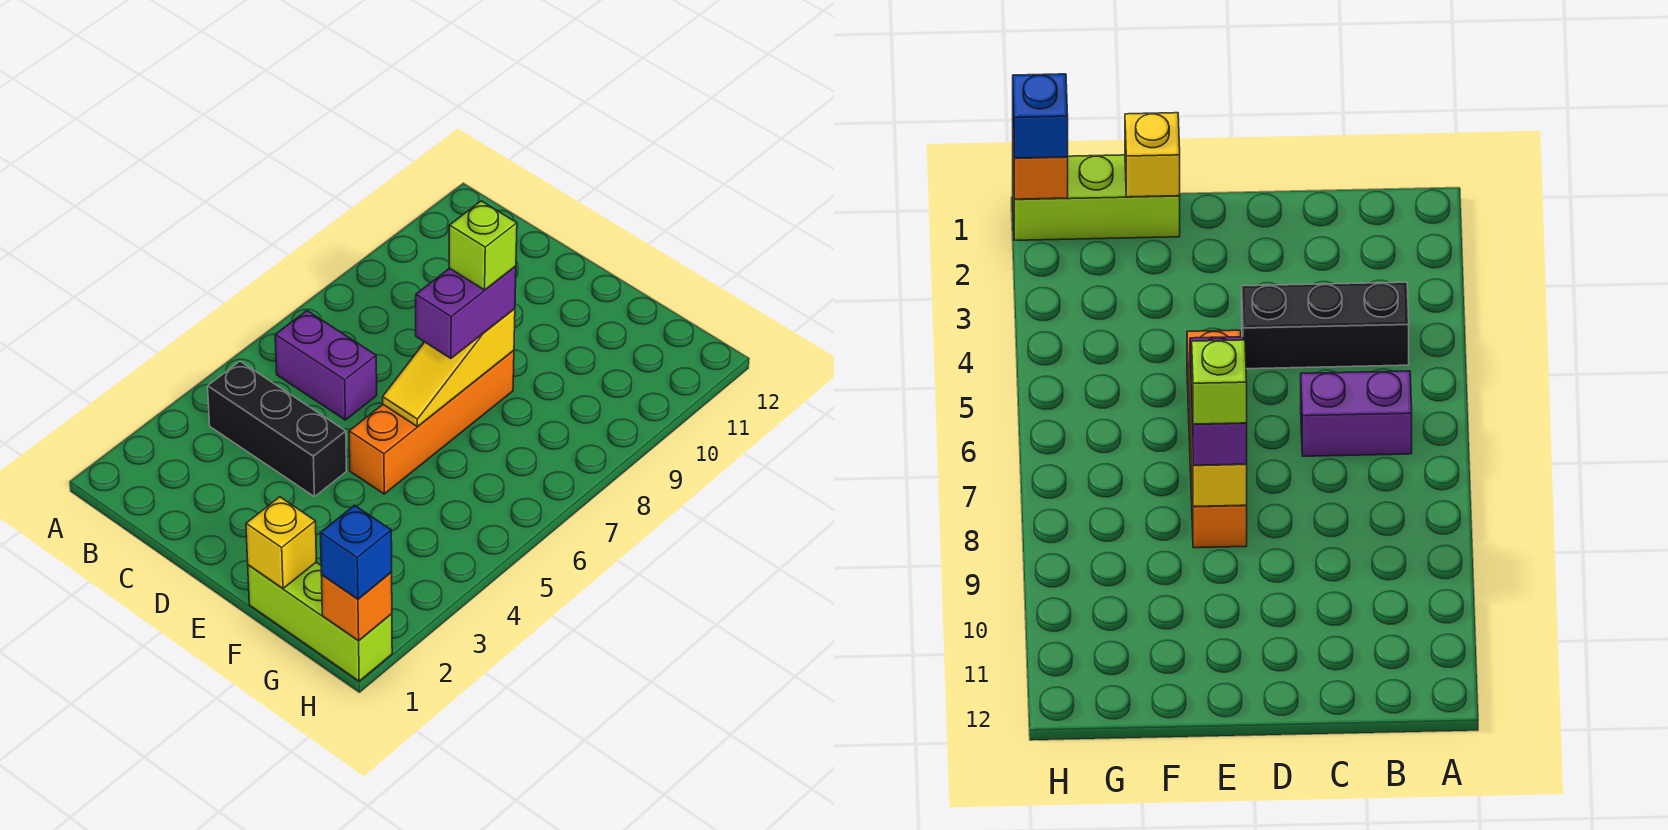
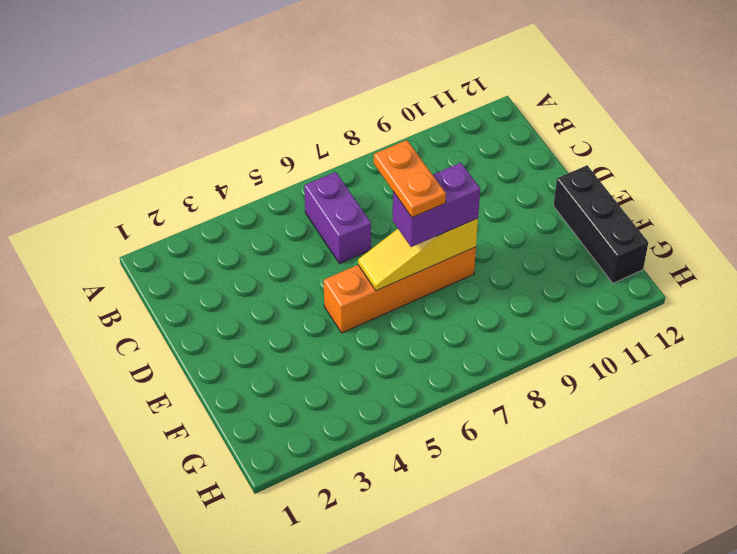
orange plate D7:E7 level 4 -> none
black brick E12:G12 level 1 -> black brick B4:D4 level 1
none -> lime brick F1:H1 level 1
none -> yellow brick F1 level 2

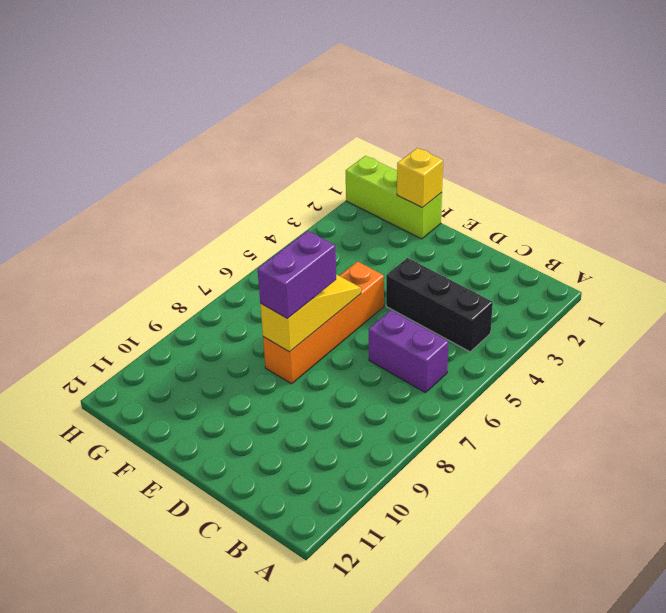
none -> orange brick H1 level 2
none -> blue brick H1 level 3

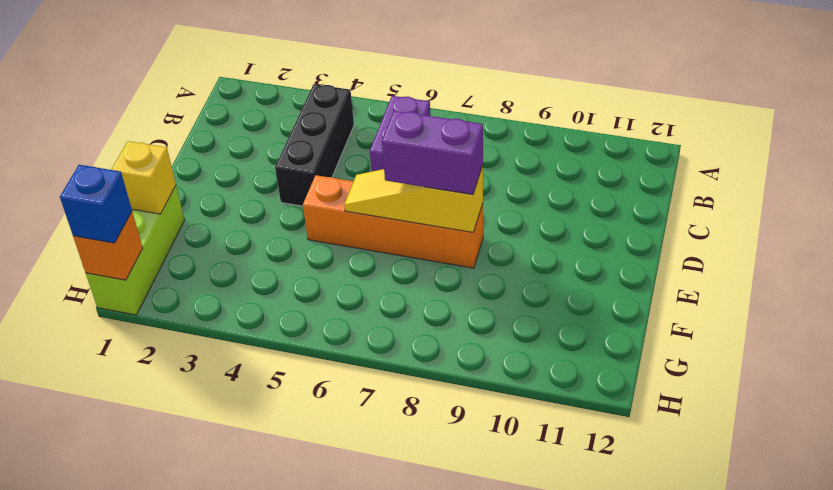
none -> lime brick E8 level 4

